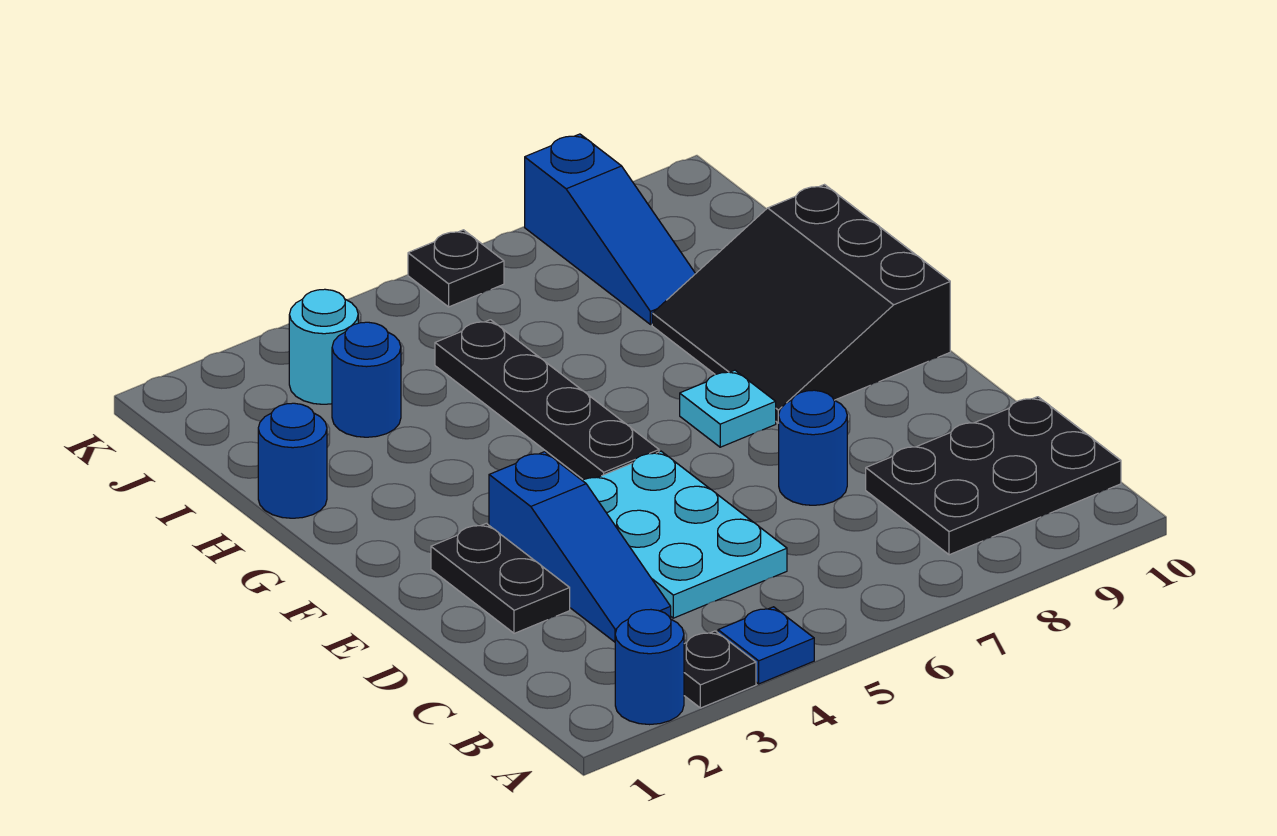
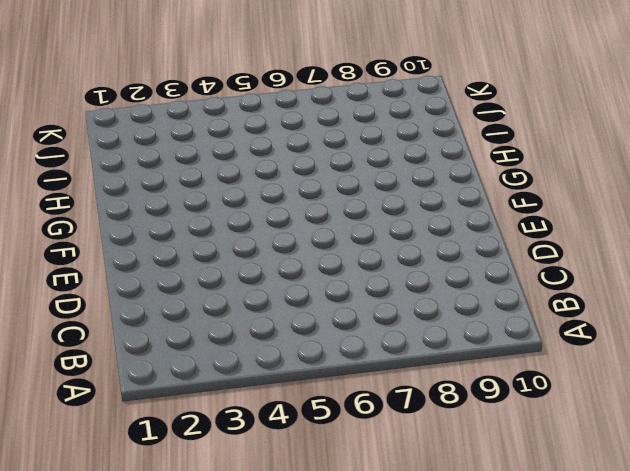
none -> blue round brick A2 level 1
none -> black plate A3 level 1
none -> blue plate A4 level 1

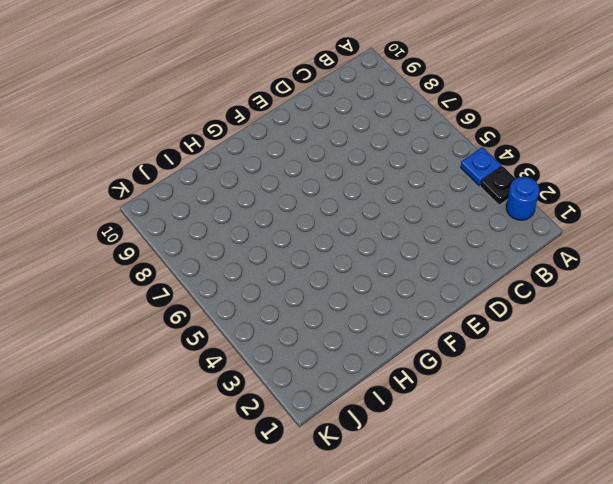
none -> black plate B8:C10 level 1
none -> blue slope C3:E3 level 1 top E
none -> cyan plate C4:E5 level 1

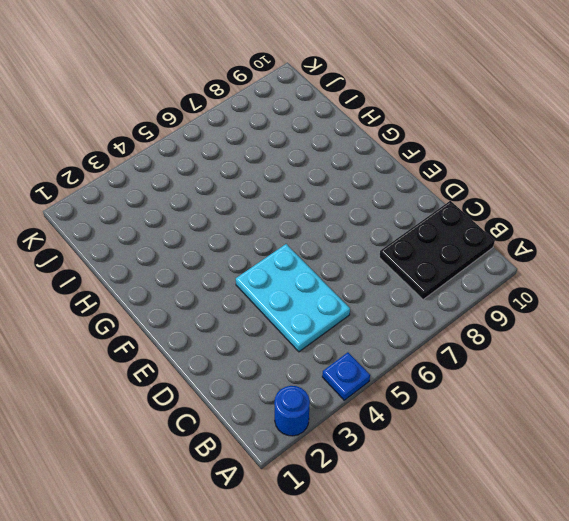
none -> black plate A3 level 1
none -> blue slope C3:E3 level 1 top E
none -> black plate D2:E2 level 1

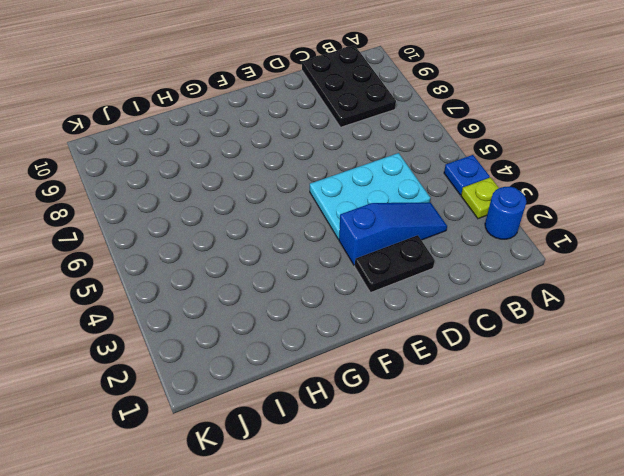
lime plate A3 level 1 -> black plate A3 level 1
none -> blue round brick D7 level 1
none -> black plate F5:I5 level 1
none -> cyan plate F7 level 1

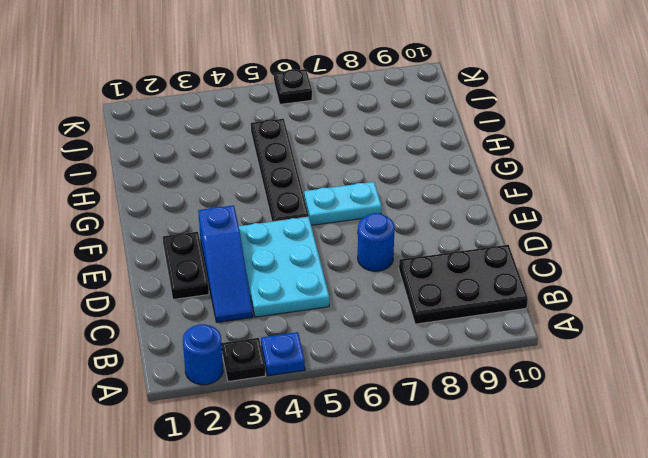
cyan plate F6:F7 level 1 -> cyan plate F7 level 1
none -> black slope F8:H10 level 1 top 10
none -> blue round brick H1 level 1
none -> blue round brick I3 level 1

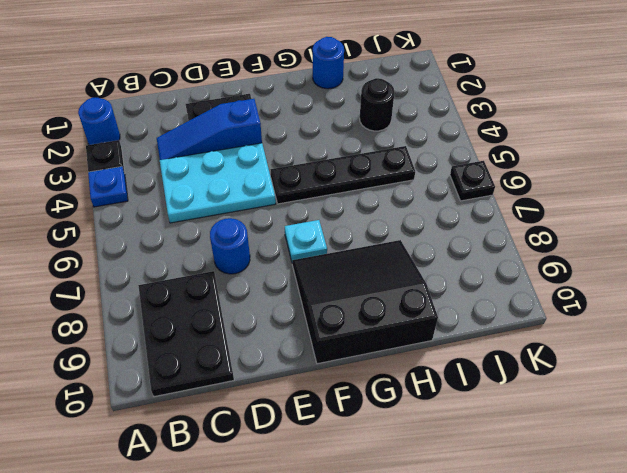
black round brick I3 level 1 -> blue round brick I3 level 1
none -> blue slope I8:K8 level 1 top K
none -> cyan round brick J3 level 1

